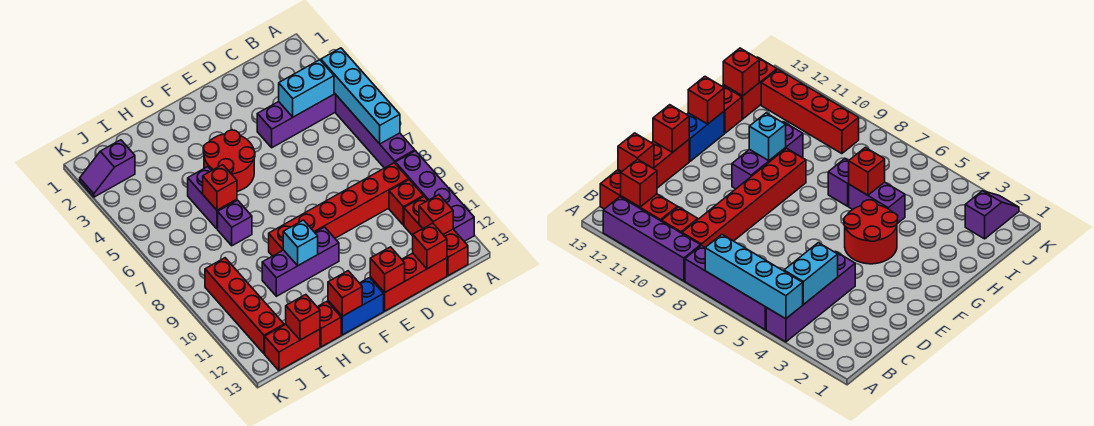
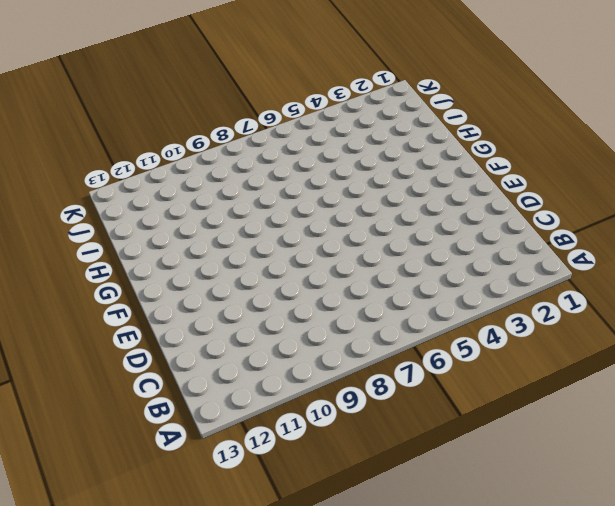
none -> purple brick A4:D4 level 1
none -> purple brick A5:A8 level 1
none -> purple brick A9:A12 level 1

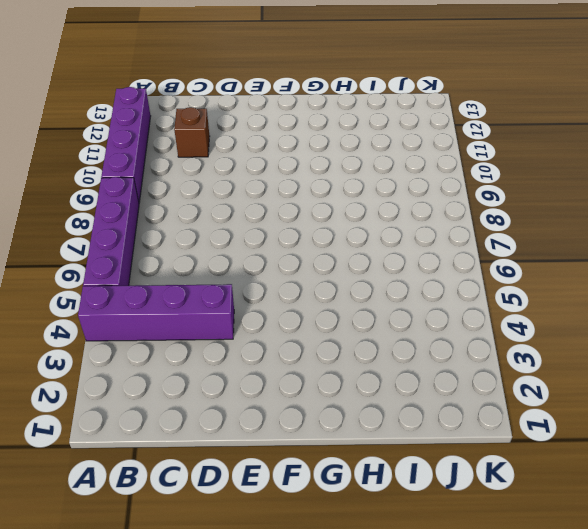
brown brick C11 level 1 -> none
none -> red brick B9:G9 level 1
none -> red brick B10 level 1
none -> red brick B11:B13 level 1

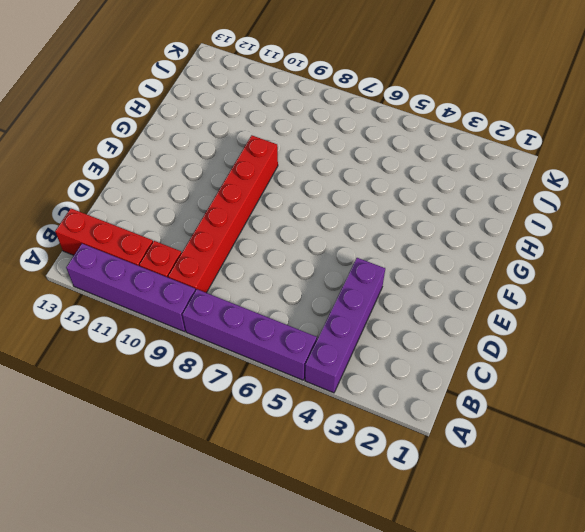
none -> red brick C13:E13 level 1
none -> red round brick F4:G5 level 1
none -> purple brick F10:H10 level 1

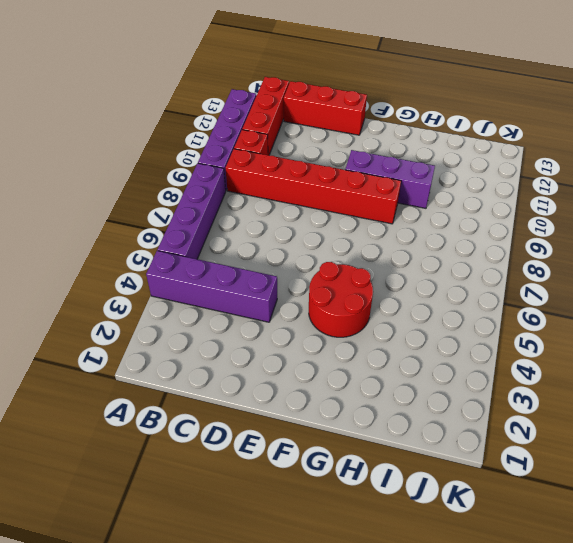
none -> blue brick F13:G13 level 1
none -> purple brick H5:H6 level 1
none -> purple brick H7 level 1

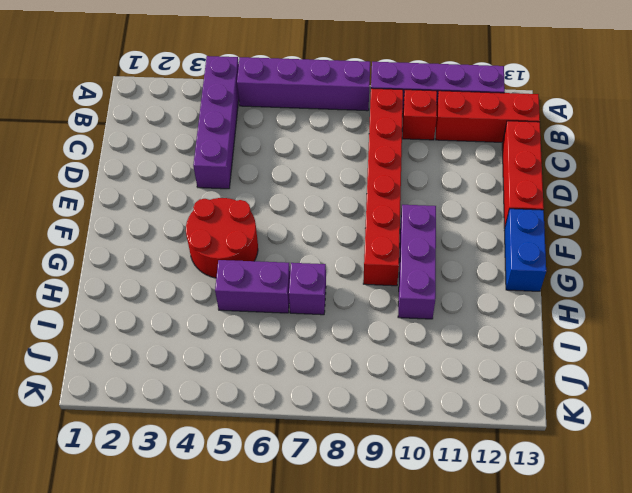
none -> red brick H13 level 1
none -> red brick I13:J13 level 1
none -> purple slope J2:K2 level 1 top J

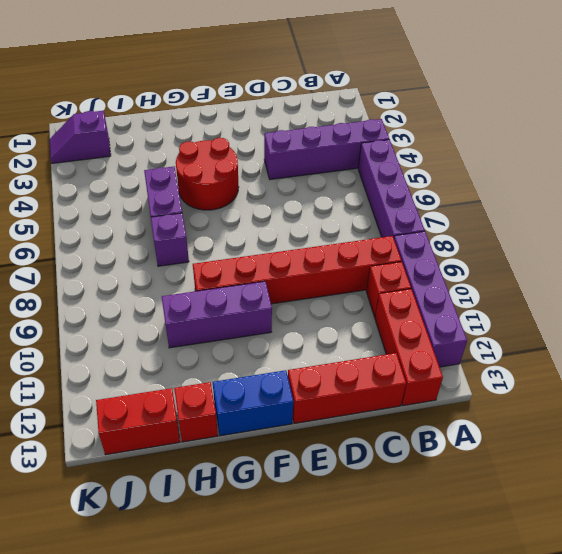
none -> red brick J9:J12 level 1
none -> cyan brick A4:A7 level 2
none -> cyan brick B4:C4 level 2

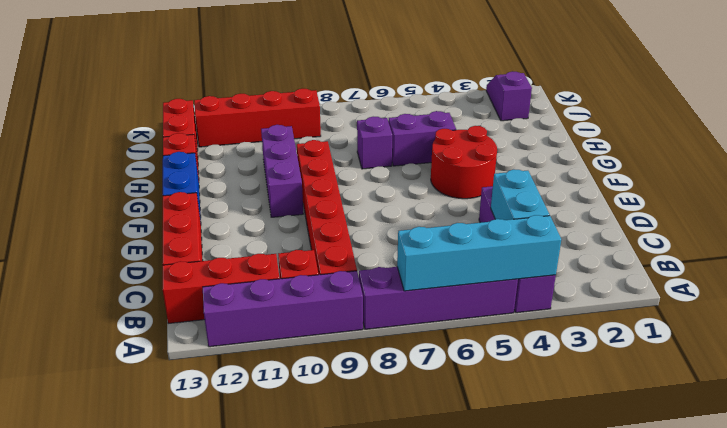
none -> red brick B12 level 2
none -> red brick C13 level 2
none -> red brick E13 level 2

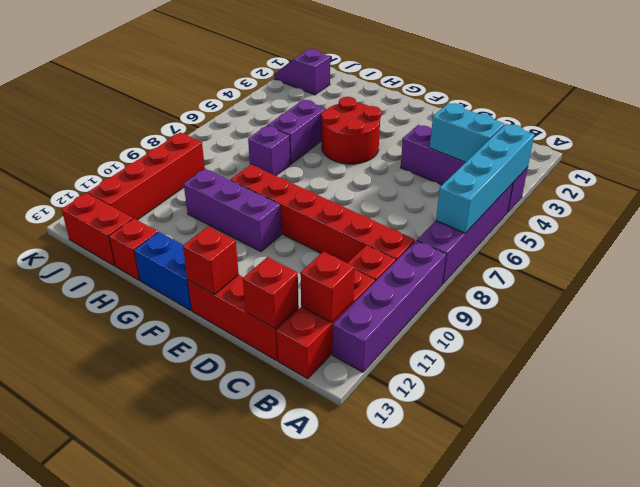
none -> cyan brick G10 level 2
none -> red brick G13 level 2
none -> red brick H6 level 2

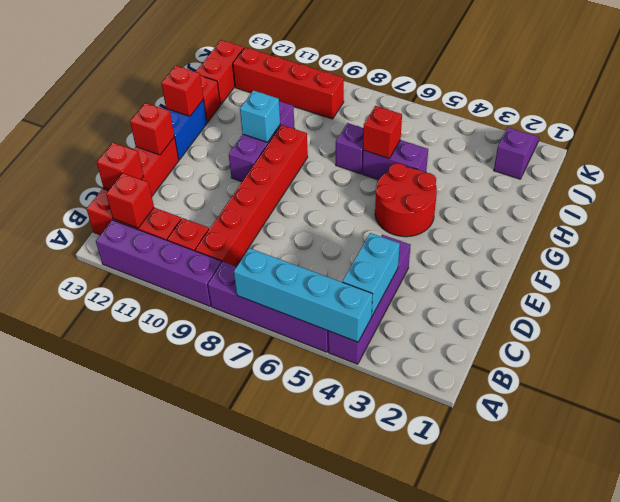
none -> red brick I13 level 2

